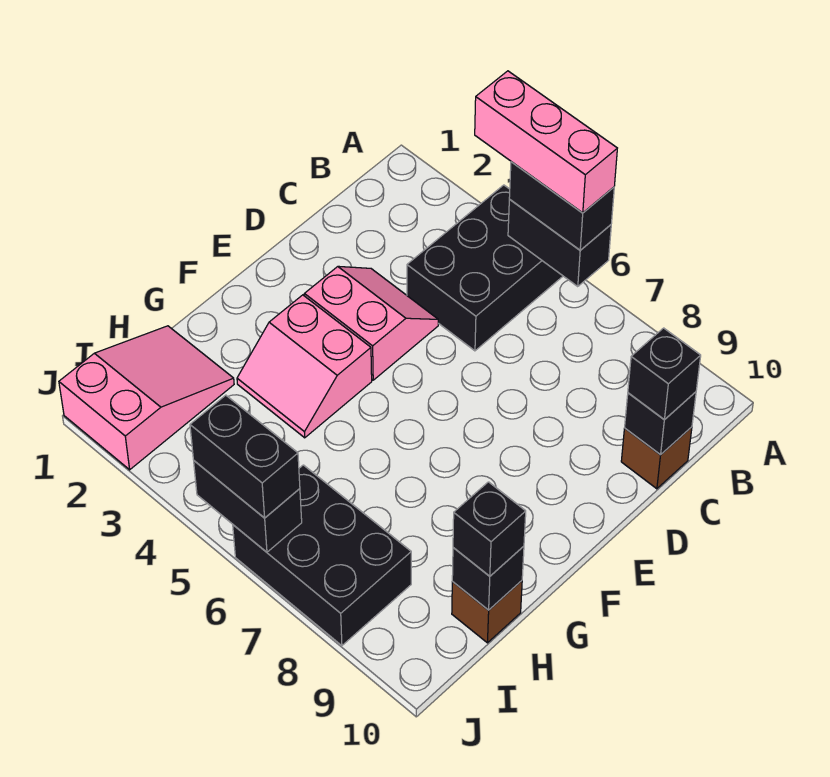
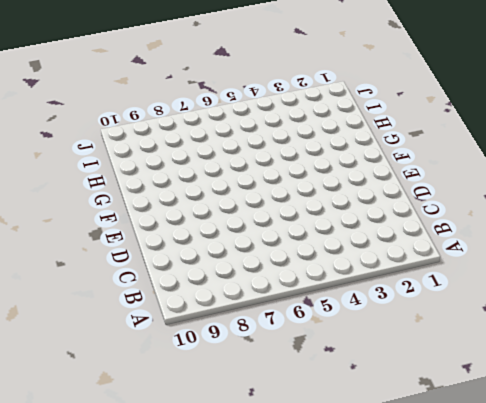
none -> black brick A4:C5 level 1
none -> brown brick C10 level 1
none -> pink slope D3:E4 level 1 top E

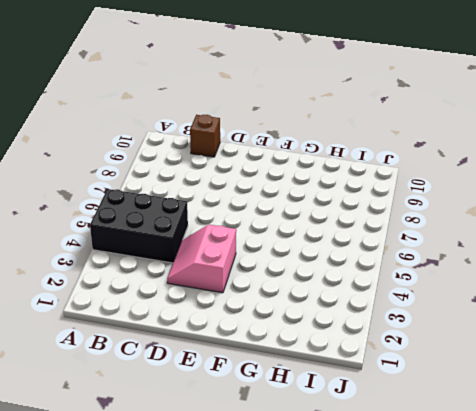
none -> pink slope F3:G4 level 1 top F
none -> pink slope H1:J2 level 1 top J
none -> brown brick H10 level 1

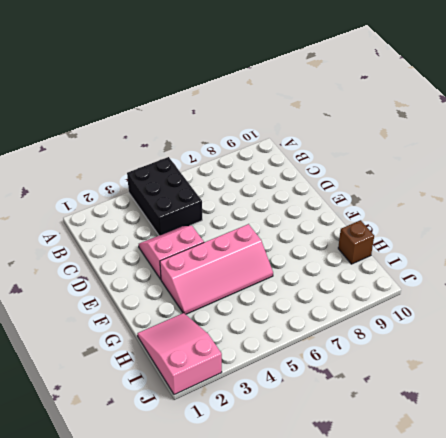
pink slope F3:G6 level 1 top F -> pink slope F3:G4 level 1 top F
none -> brown brick C10 level 1
none -> black brick I6:J8 level 1
none -> black brick A5:A6 level 2

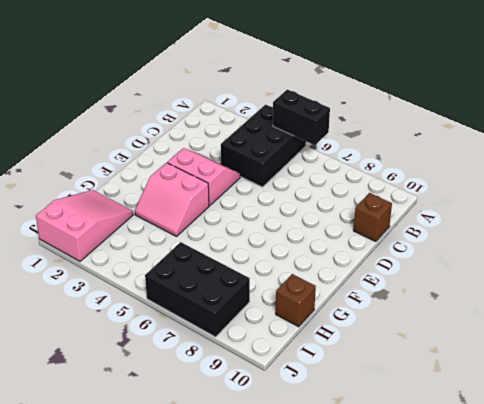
none -> black brick C10 level 2
none -> black brick H10 level 2
none -> black brick J5:J6 level 2

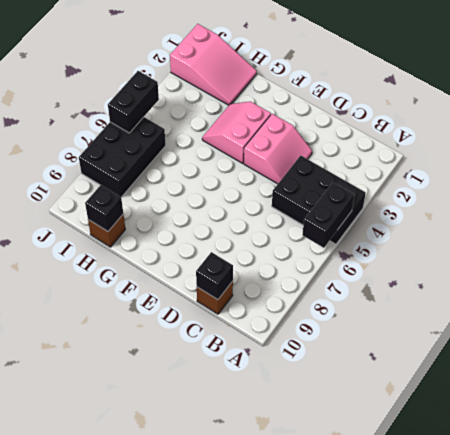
none -> black brick A5:A6 level 3
none -> black brick C10 level 3
none -> black brick H10 level 3

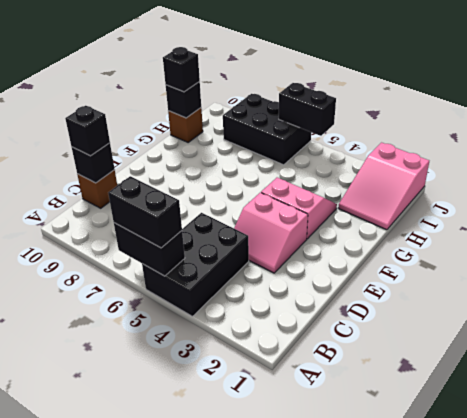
none -> black brick J5:J6 level 3
none -> pink brick A4:A6 level 4

